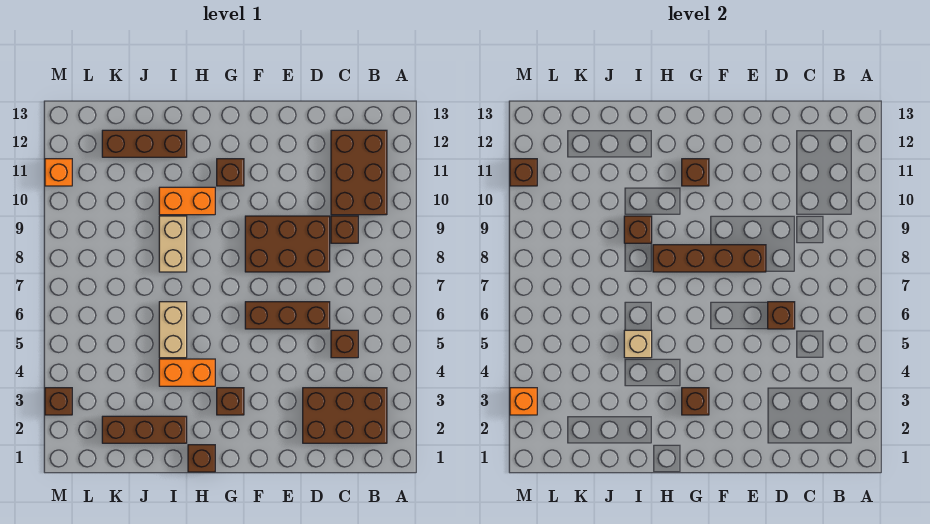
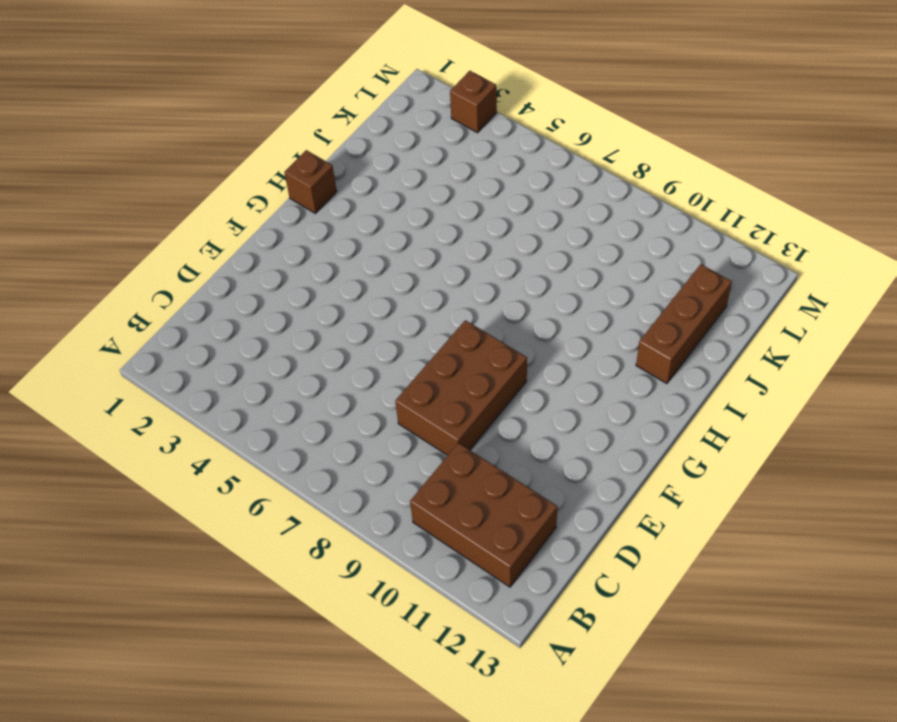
none -> brown brick B2:D3 level 1
none -> brown brick C5 level 1
none -> brown brick C9 level 1

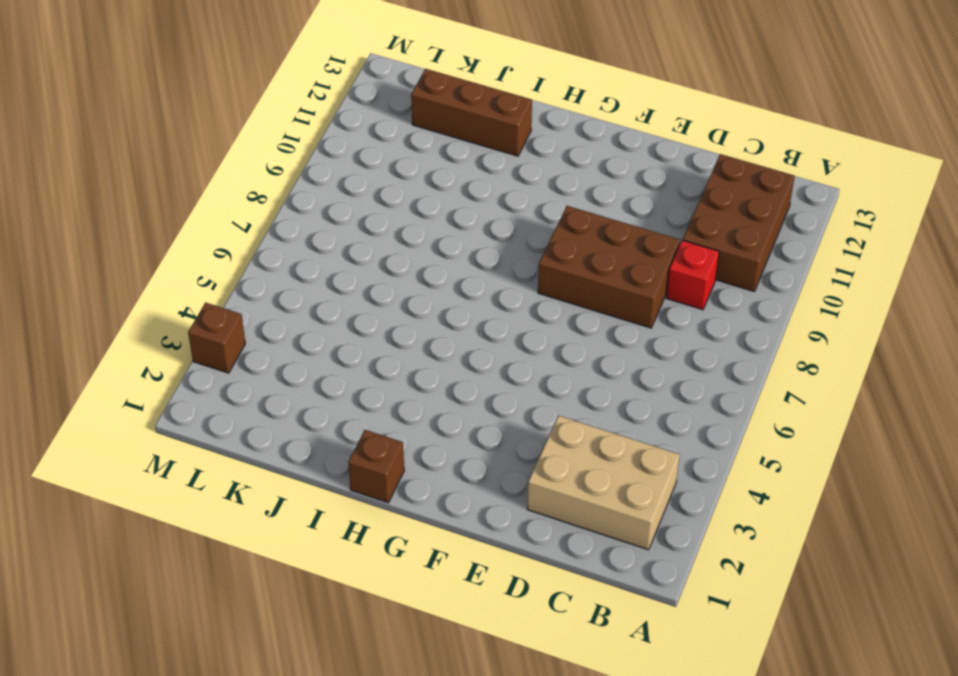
tan brick B2:D3 level 1 -> brown brick B2:D3 level 1
red brick C9 level 1 -> brown brick C9 level 1
none -> brown brick C5 level 1
none -> brown brick D6:F6 level 1
none -> brown brick G3 level 1

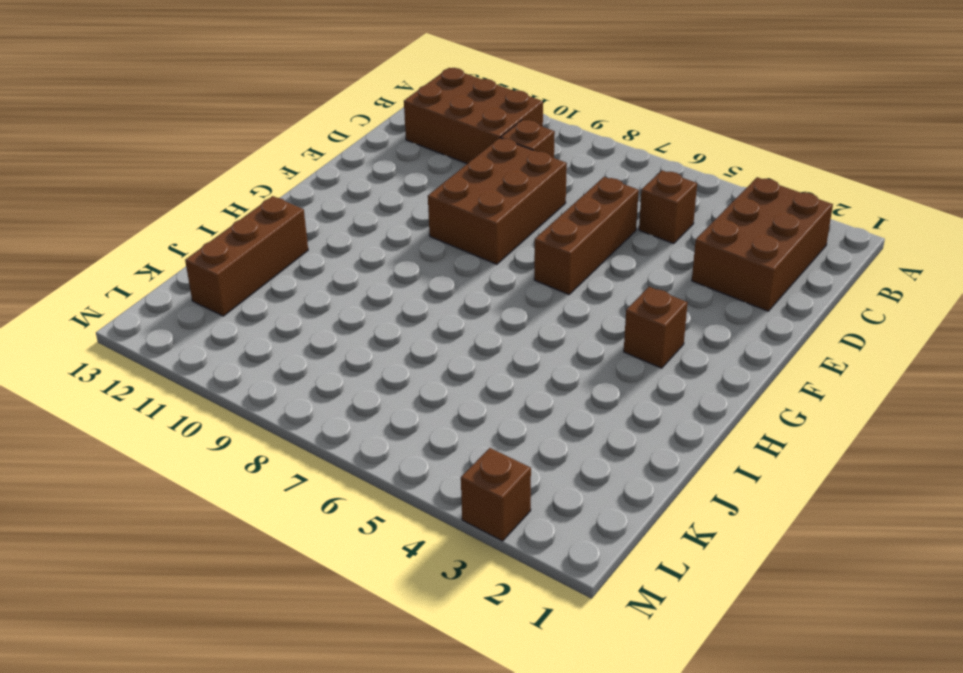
none -> brown brick G11 level 1
none -> brown brick H1 level 1
none -> orange brick H4:I4 level 1

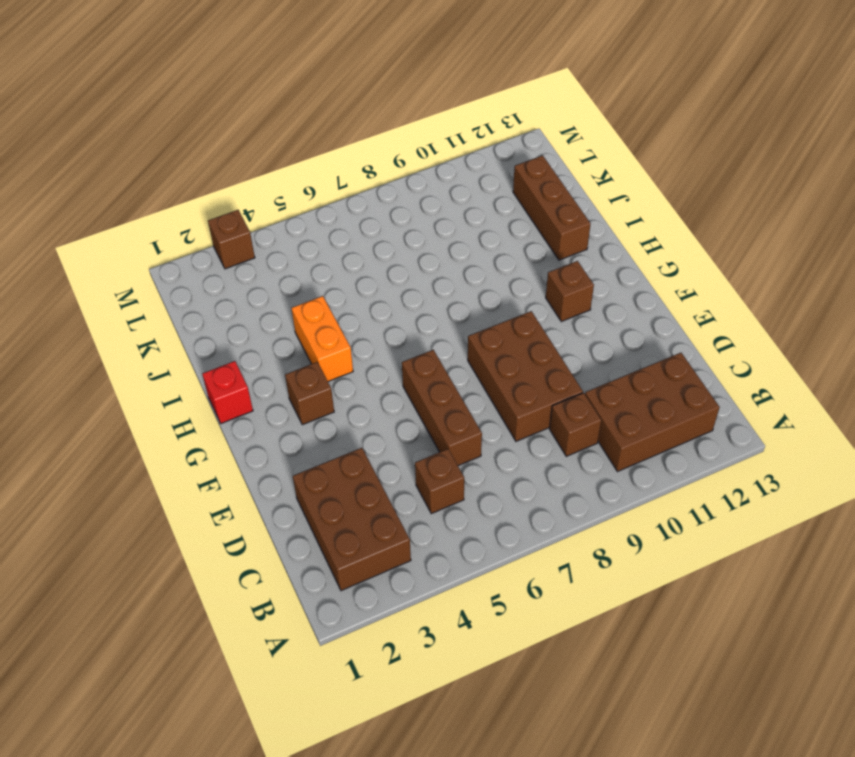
red brick H1 level 1 -> brown brick H1 level 1
none -> orange brick H10:I10 level 1
none -> brown brick I2:K2 level 1
none -> tan brick I5:I6 level 1

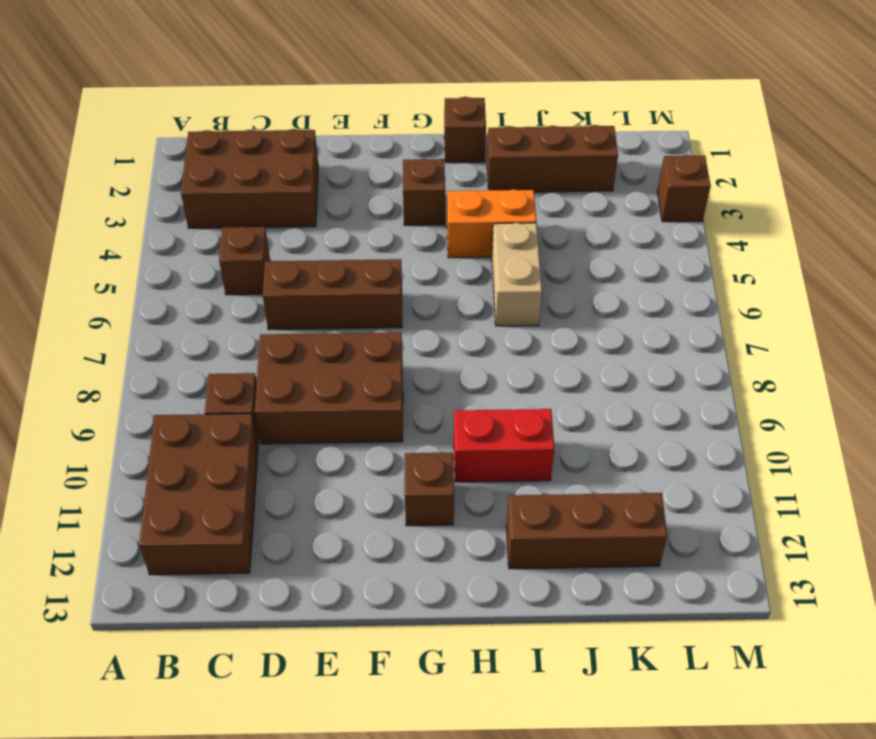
red brick H10:I10 level 1 -> orange brick H10:I10 level 1
none -> tan brick I8:I9 level 1
none -> orange brick M11 level 1
none -> brown brick D6 level 2

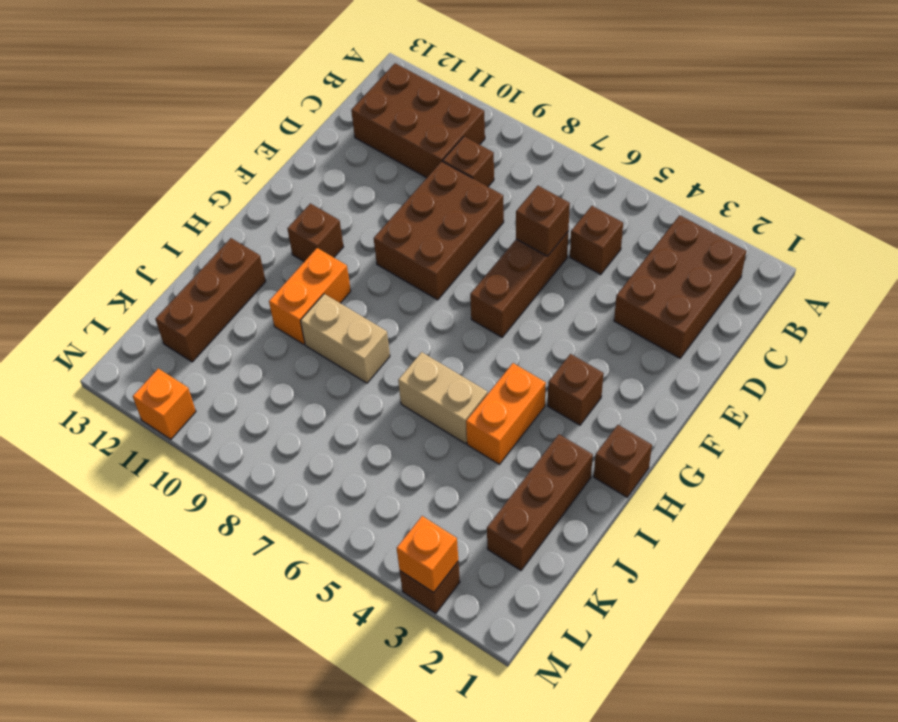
none -> brown brick E8:H8 level 2
none -> brown brick G3 level 2
none -> brown brick G11 level 2

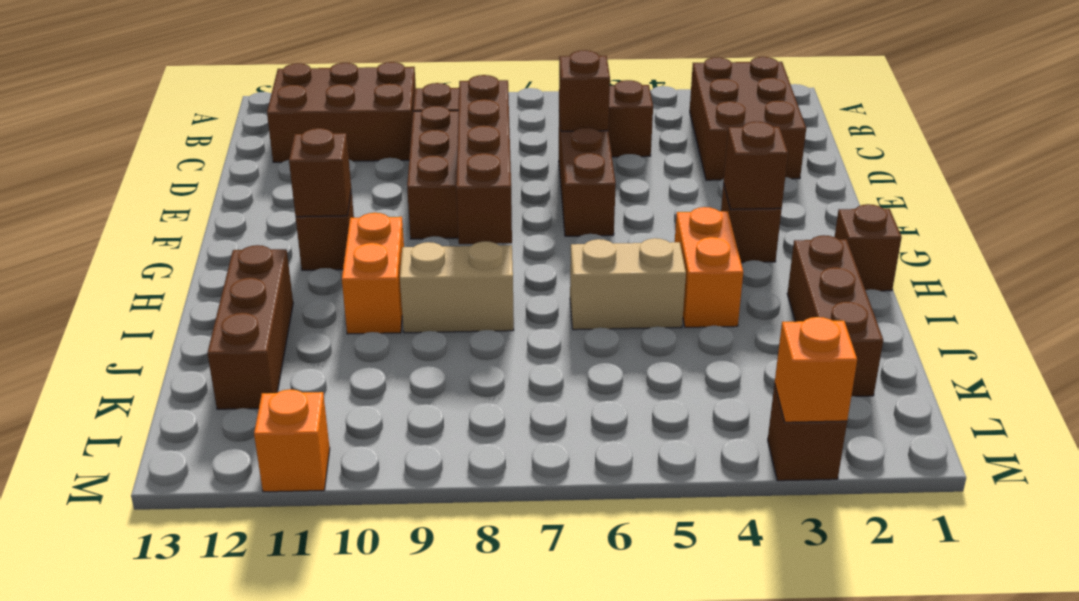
none -> tan brick I5 level 2
none -> brown brick I9 level 2
none -> brown brick M11 level 2

